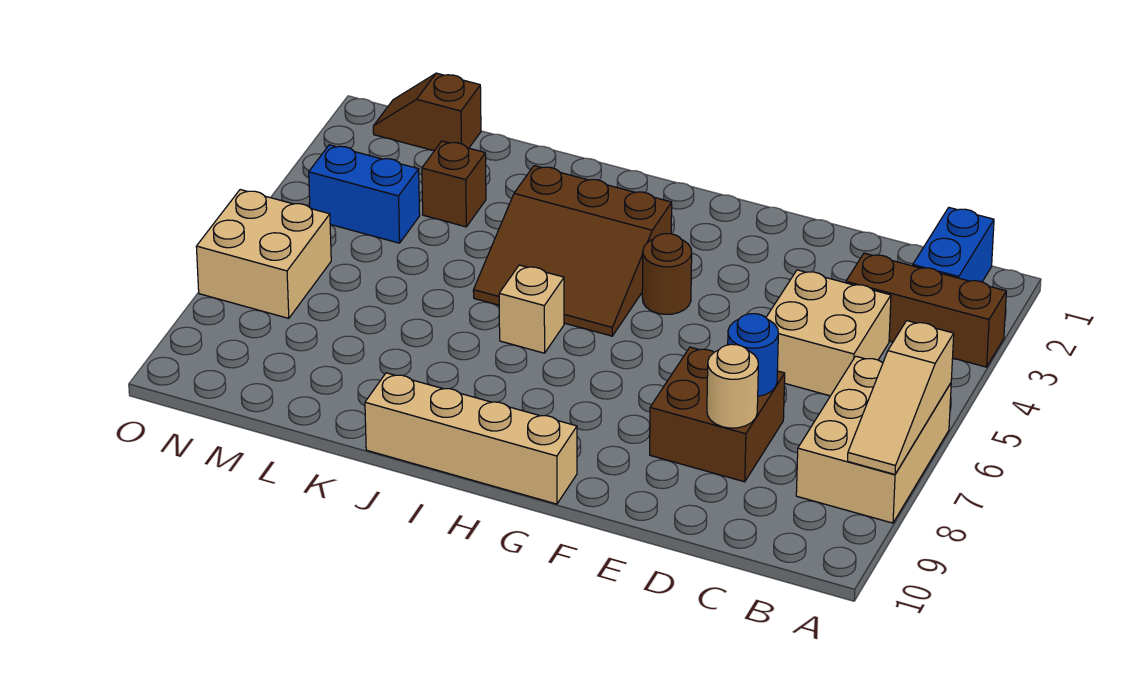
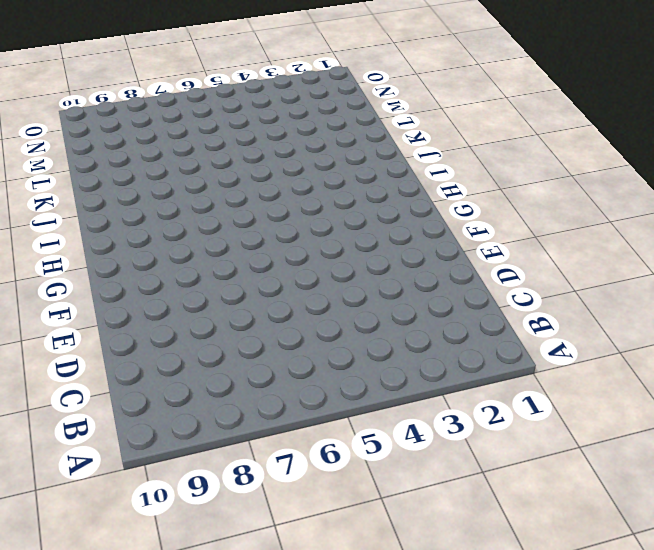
none -> brown brick A3:C3 level 1
none -> tan brick A6:B8 level 1
none -> blue brick B1:B2 level 1

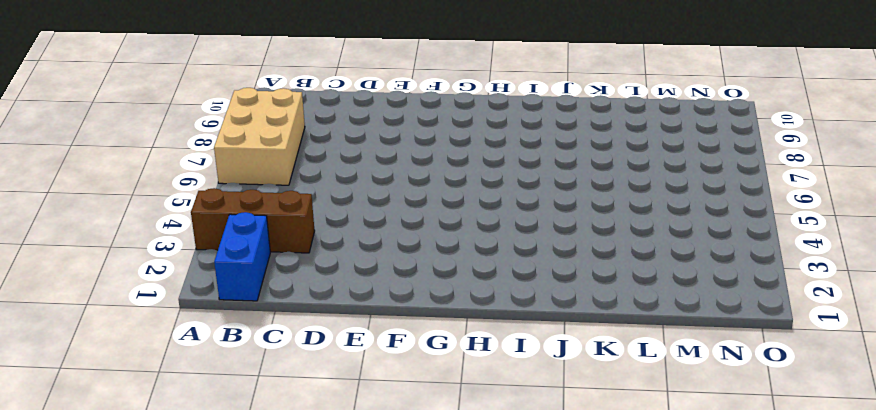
none -> tan brick C4:D5 level 1
none -> brown brick D7:E8 level 1
none -> brown round brick G4 level 1

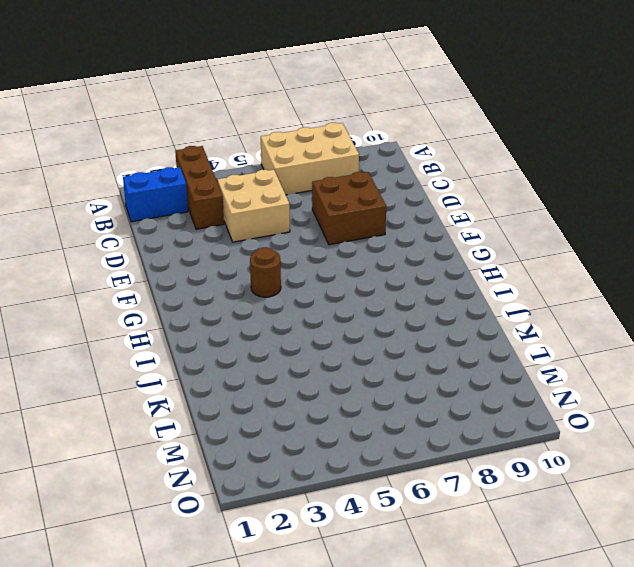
none -> tan brick G10:J10 level 1
none -> brown slope H3:J5 level 1 top 3
none -> tan brick I6 level 1

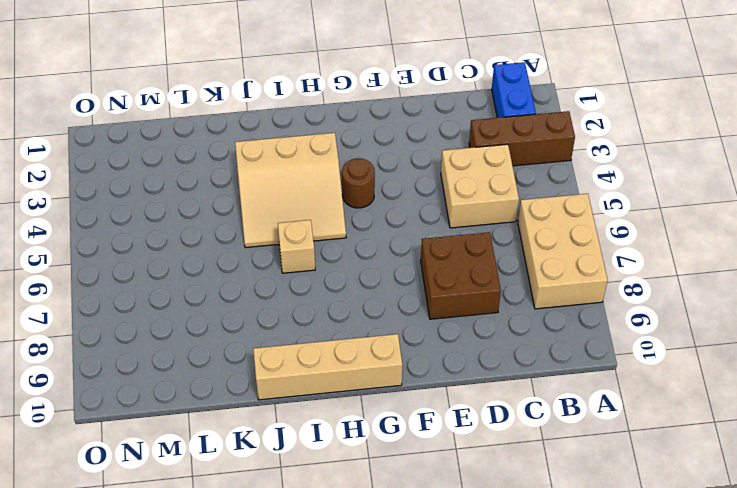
tan slope H3:J5 level 1 top 3 -> brown slope H3:J5 level 1 top 3
none -> brown brick L3 level 1
none -> brown slope M1:N1 level 1 top M
none -> blue brick M4:N4 level 1

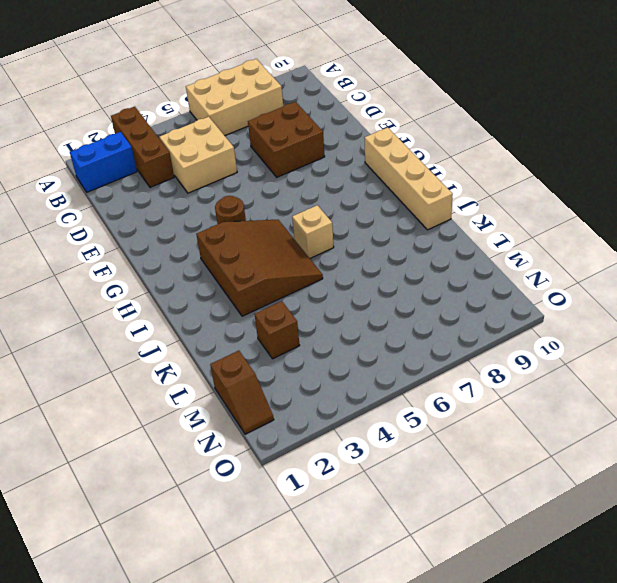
none -> blue brick M4:N4 level 1
none -> tan brick N6:O7 level 1
none -> tan slope A6:A8 level 2 top 6

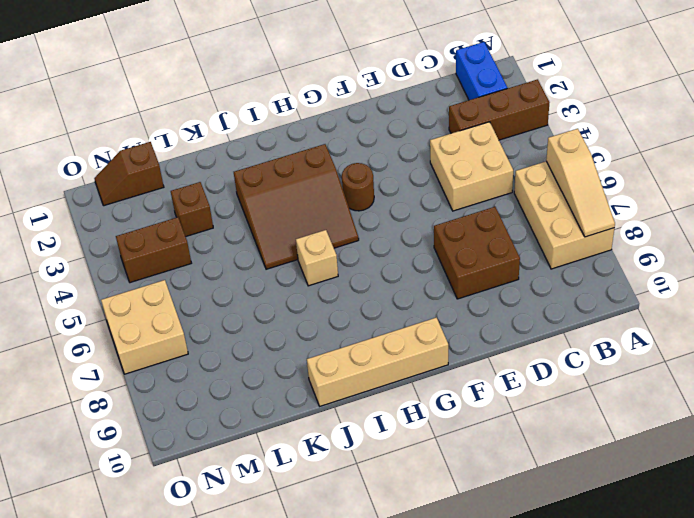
brown brick M4:N4 level 1 -> blue brick M4:N4 level 1
none -> blue round brick D7 level 2
none -> tan round brick D8 level 2

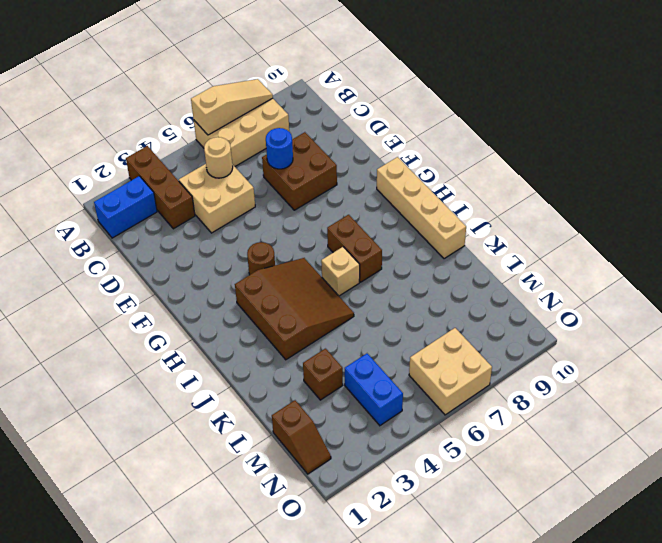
tan round brick C5 level 2 -> tan round brick D8 level 2
brown brick H7:I7 level 1 -> none

